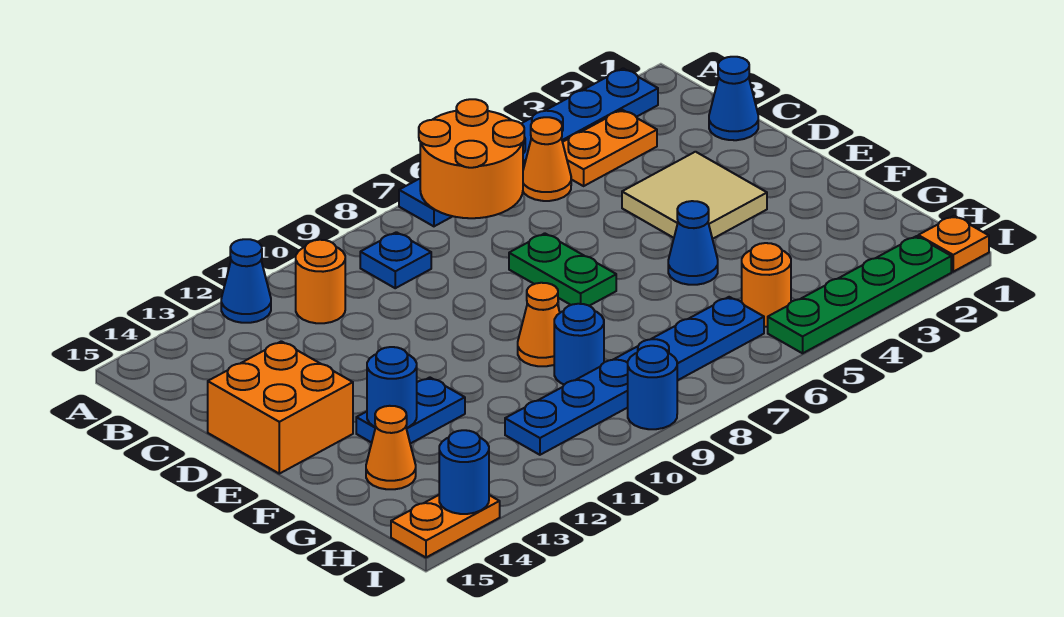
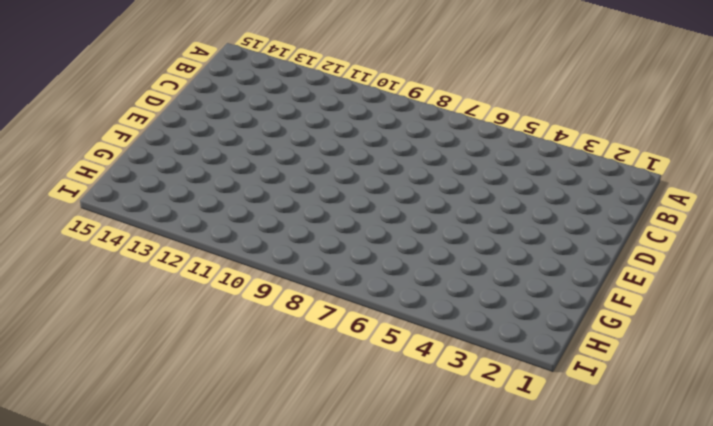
none -> blue plate A2:A7 level 1
none -> blue cone A12 level 1
none -> orange plate B3:B4 level 1

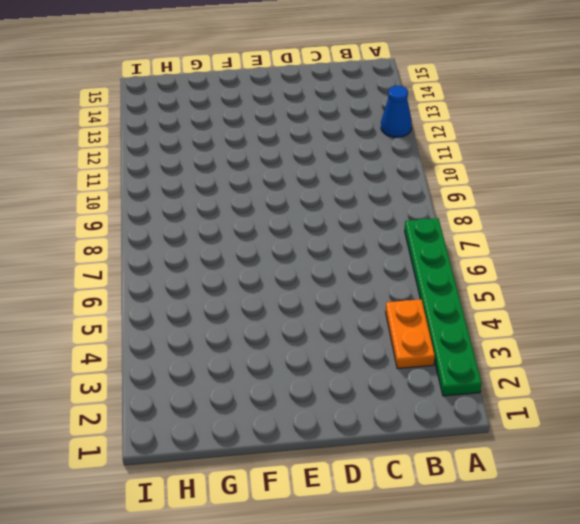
green plate A2:A7 level 1 -> blue plate A2:A7 level 1
none -> orange cone B5 level 1
none -> blue plate B9 level 1
none -> orange round brick B11 level 1

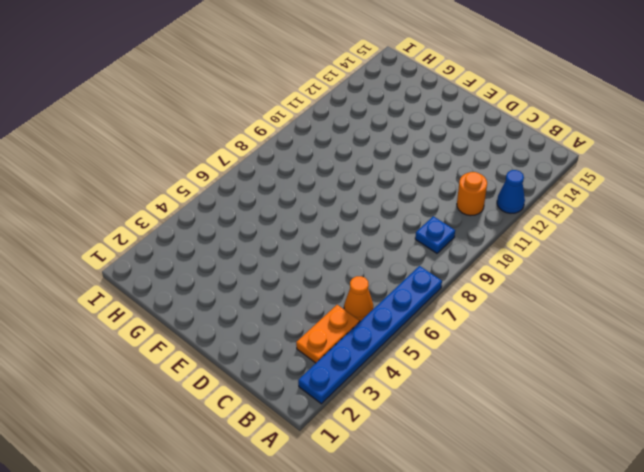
none -> blue cone C1 level 1
none -> tan tile D3:E4 level 1
none -> green plate D7:E7 level 1

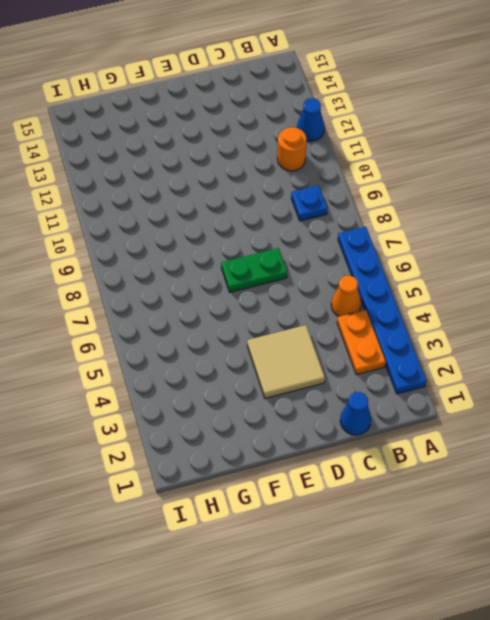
none -> orange brick D14:E15 level 1
none -> blue cone F5 level 1
none -> orange cone F9 level 1

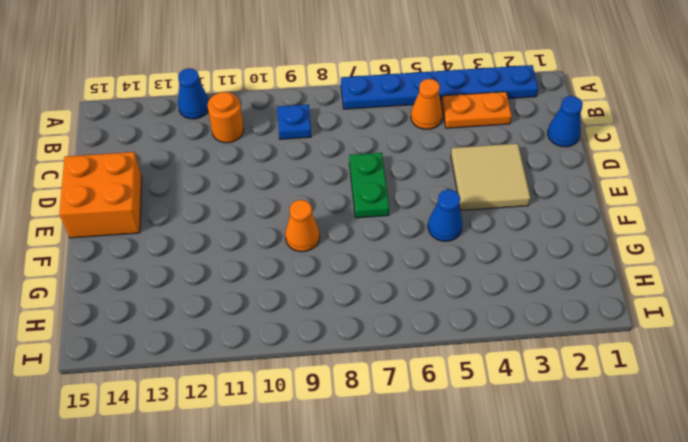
none -> blue plate F12:F13 level 1
none -> blue round brick G9 level 1
none -> orange cone G14 level 1

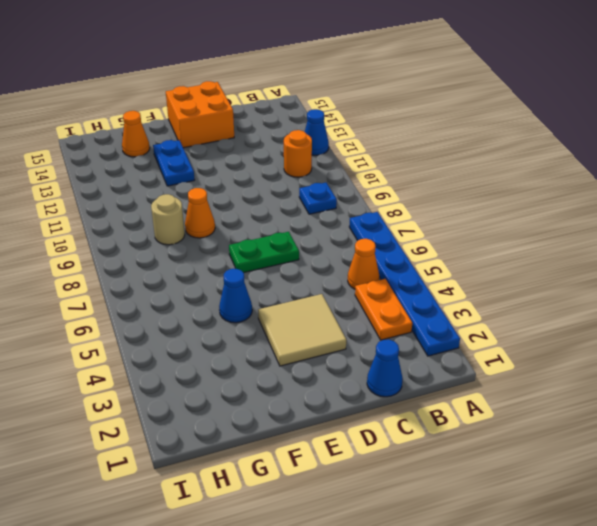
tan round brick G9 level 1 -> blue round brick G9 level 1
none -> orange round brick H5 level 1
none -> blue plate H6:H11 level 1
none -> orange plate I1 level 1

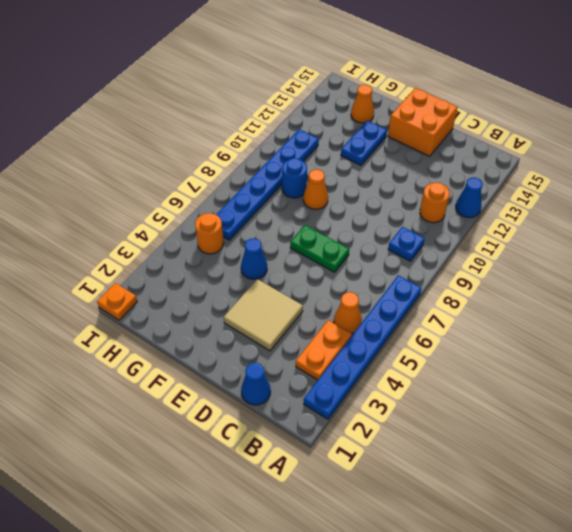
none -> green plate I2:I5 level 1
none -> blue round brick I9 level 1
none -> orange plate I14:I15 level 1

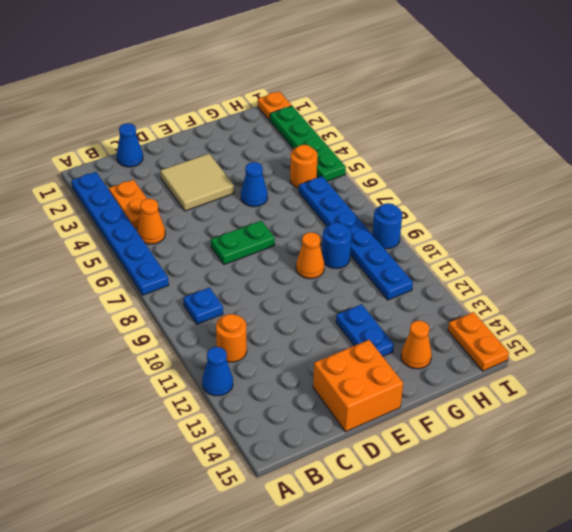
none -> orange round brick A6:B7 level 2
none -> blue round brick F13 level 2
none -> blue round brick I14 level 2

